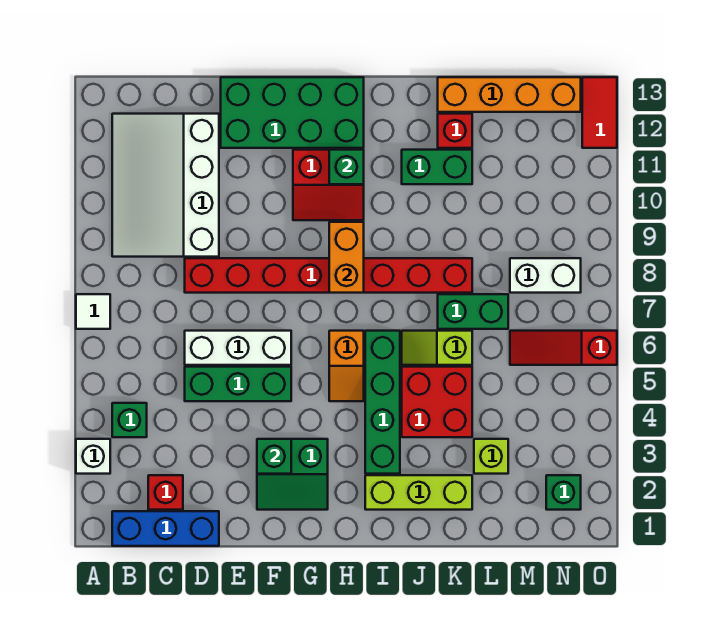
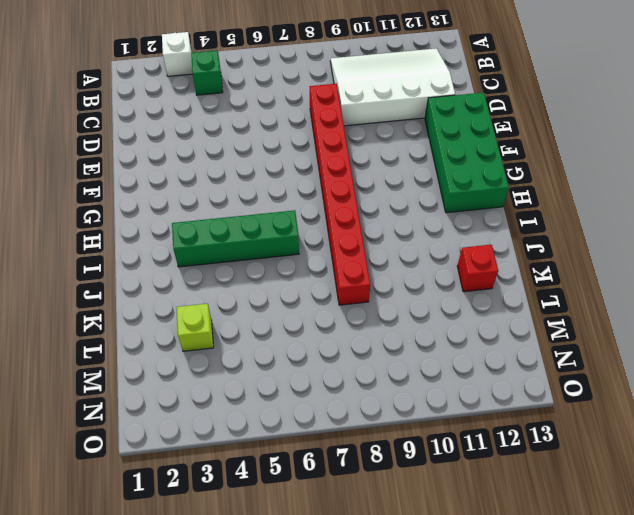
none -> white tile A7 level 1
none -> blue brick B1:D1 level 1
none -> red brick C2 level 1

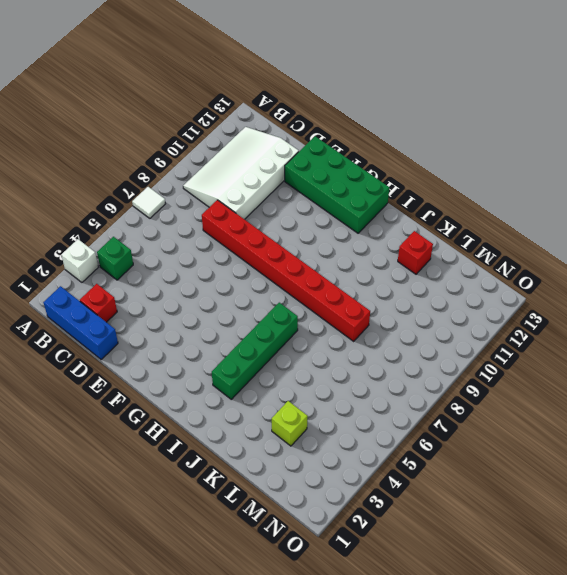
none -> green brick D5:F5 level 1
none -> white brick D6:F6 level 1
none -> green slope F2:G3 level 1 top 3

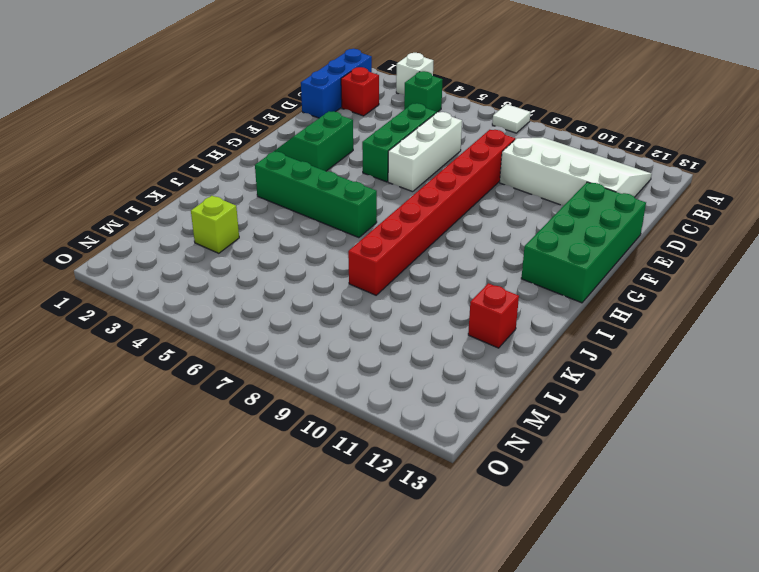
none -> red slope G10:H11 level 1 top 11
none -> orange slope H5:H6 level 1 top 6
none -> lime brick I2:K2 level 1

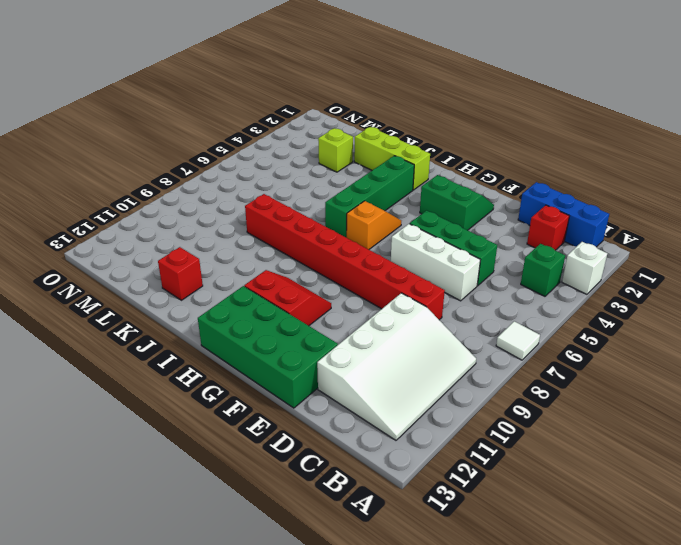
none -> red brick J4:K5 level 1
none -> lime slope J6:K6 level 1 top K
none -> green brick J11:K11 level 1

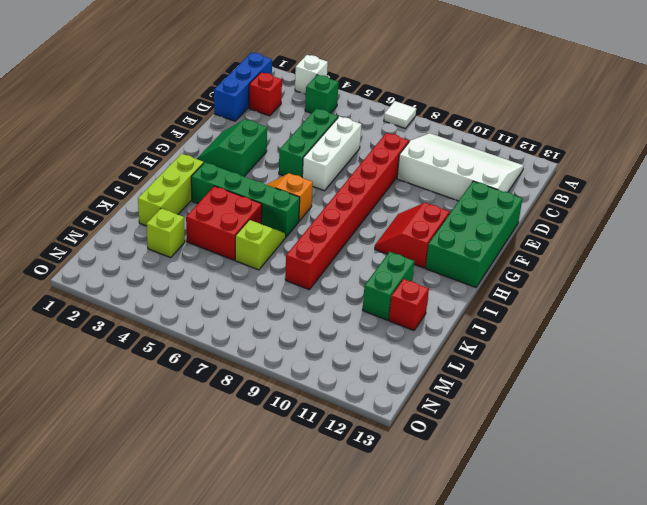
none -> green brick K7:L7 level 1
none -> orange brick K13:N13 level 1
none -> red slope M6:O6 level 1 top O

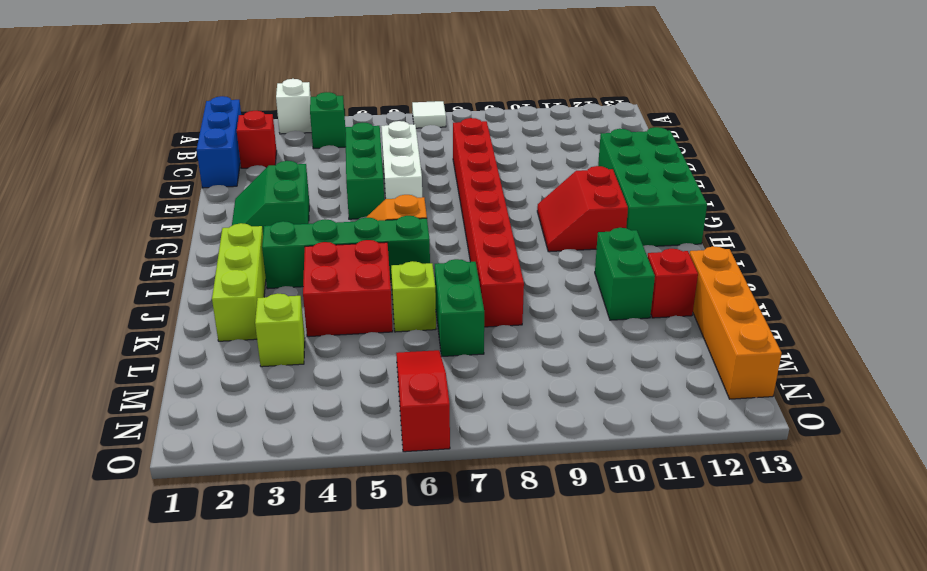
none -> white slope B9:D12 level 1 top D
none -> white brick M8:N8 level 1
none -> green brick N2 level 1

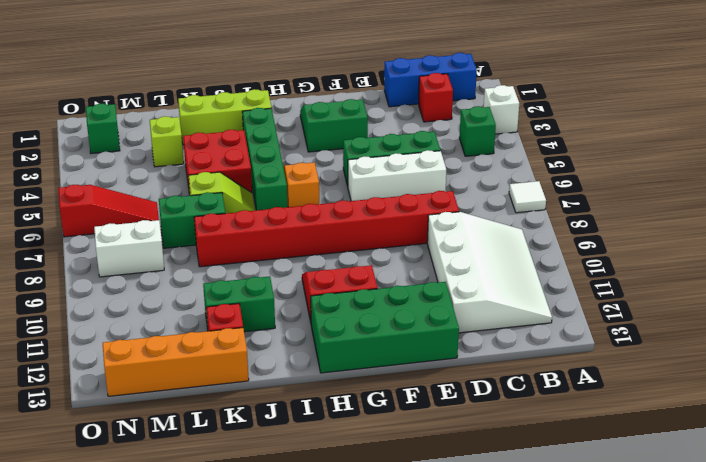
none -> red tile O12:O13 level 1
none -> green brick F3 level 2
none -> orange brick H8:H9 level 2

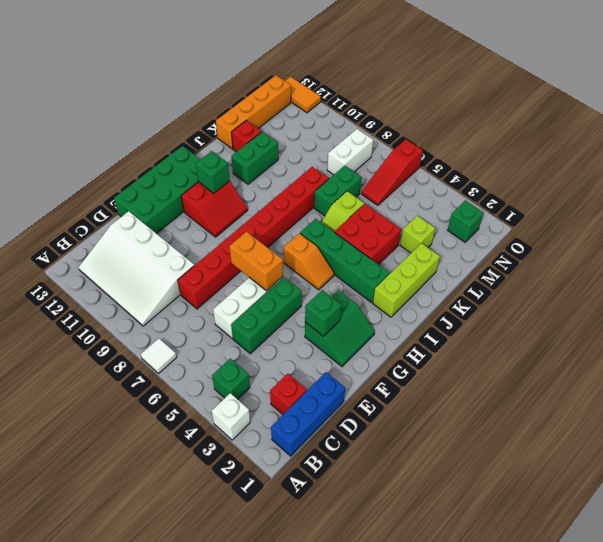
orange brick F6:F7 level 2 -> orange brick H8:H9 level 2
orange tile O12:O13 level 1 -> red tile O12:O13 level 1

